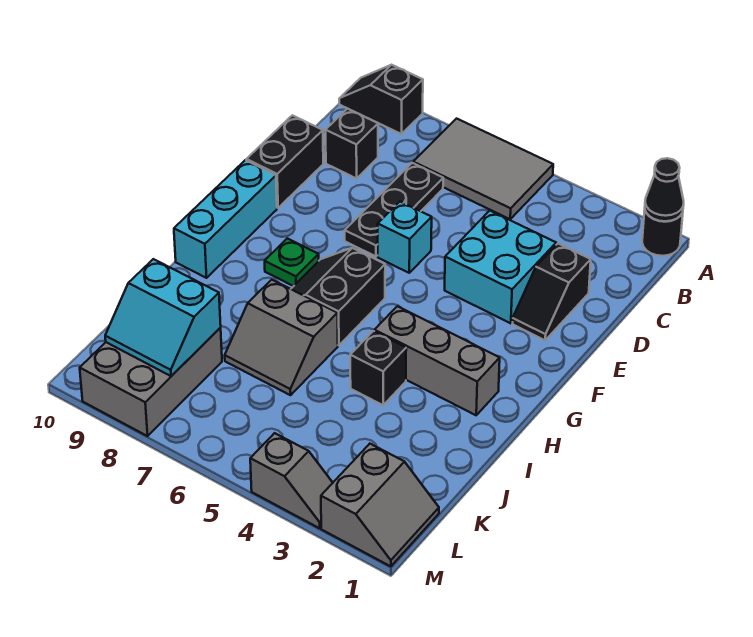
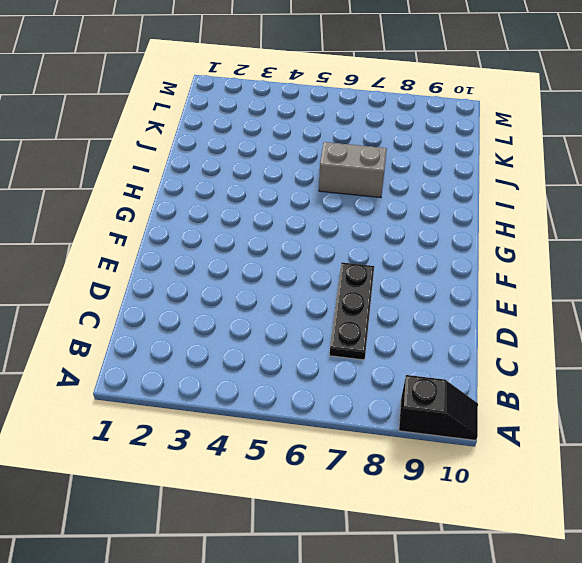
none -> black round brick A1 level 1
none -> grey tile A5:B7 level 1
none -> black brick C9 level 1

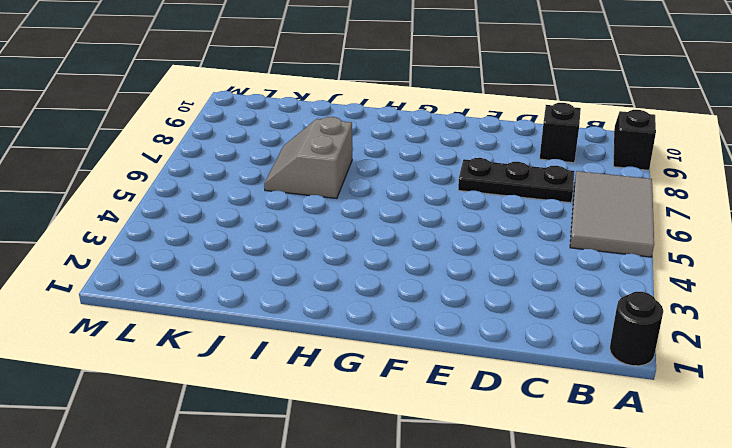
none -> black slope D2:E2 level 1 top D
none -> cyan brick D3:E4 level 1
none -> black brick D10:E10 level 1

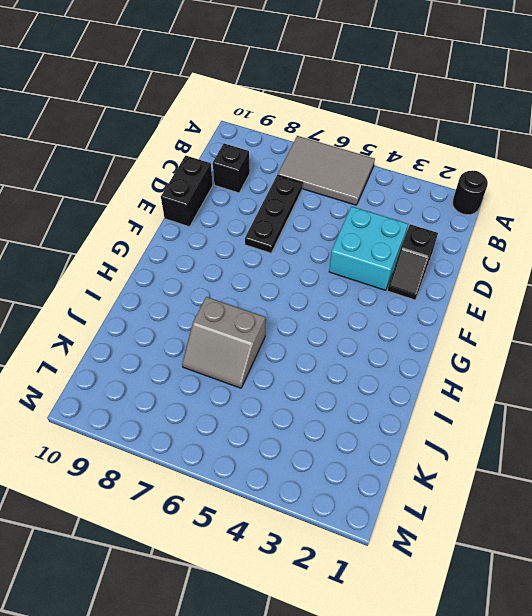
none -> black slope A9:A10 level 1 top 9
none -> cyan brick E6 level 1
none -> cyan brick F10:H10 level 1

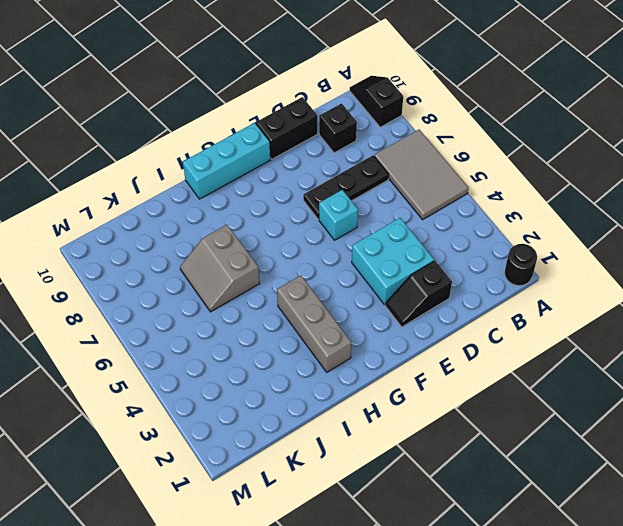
none -> black slope G6:H7 level 1 top 6
none -> green plate G8 level 1
none -> black brick I4 level 1

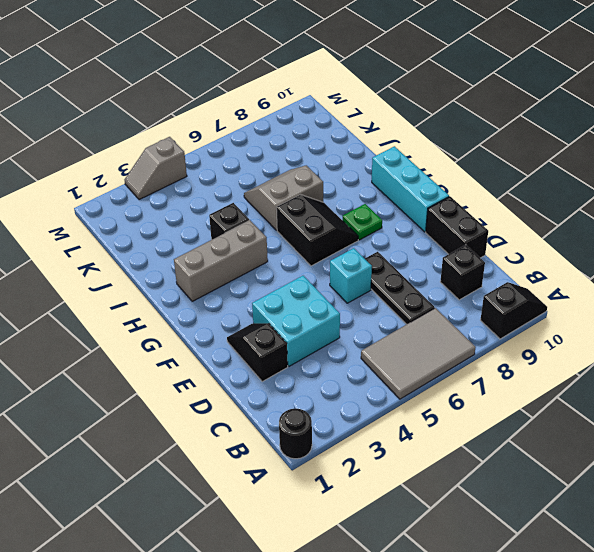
none -> grey brick K8:M9 level 1
none -> grey slope L1:M2 level 1 top 2
none -> black cone A1 level 2

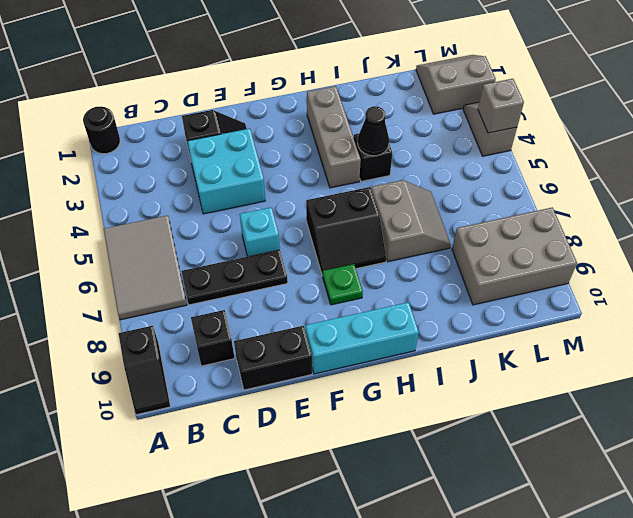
black cone I4 level 2 -> black cone A1 level 2
grey brick M4 level 2 -> none
none -> cyan slope K8:L9 level 2 top K

